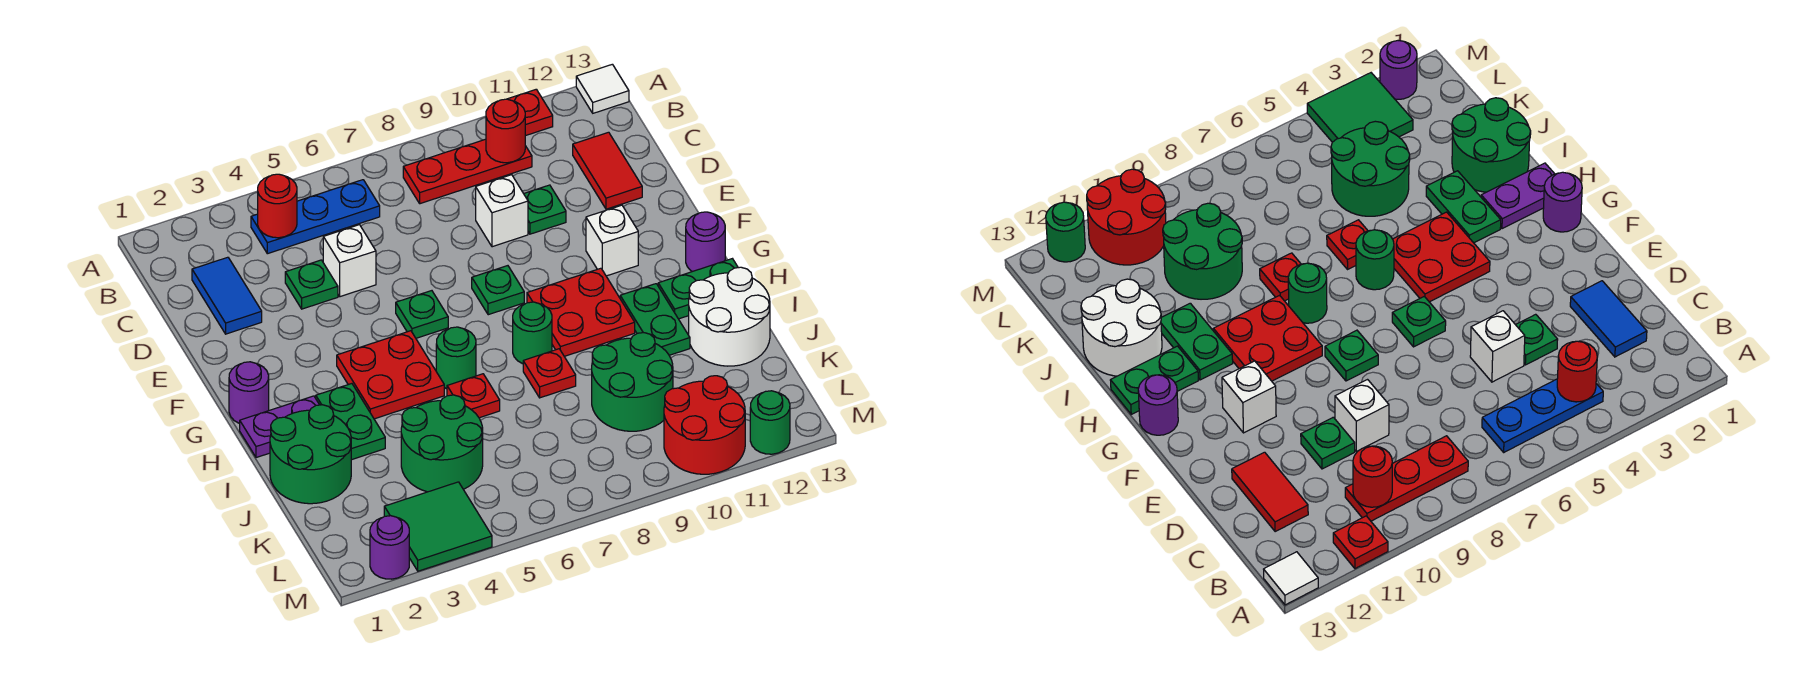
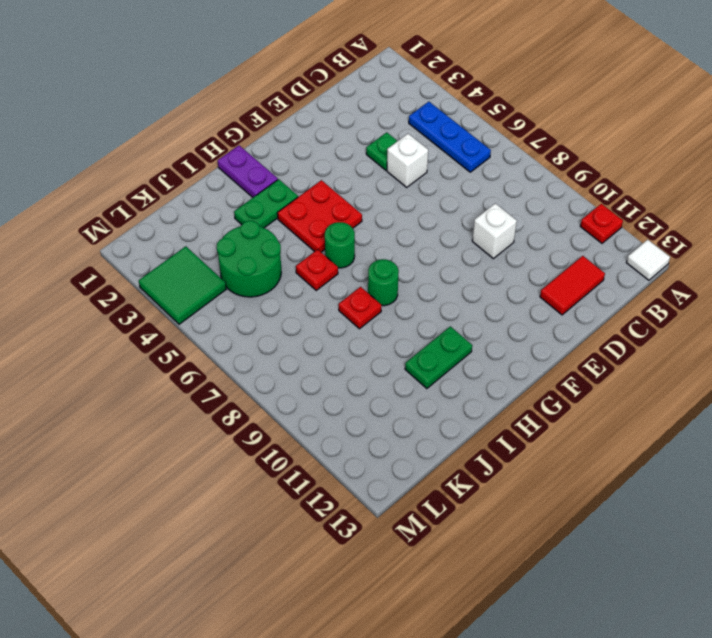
none -> red plate B8:B10 level 1
none -> blue tile C2:D2 level 1
none -> green plate D10 level 1
none -> green plate F6 level 1

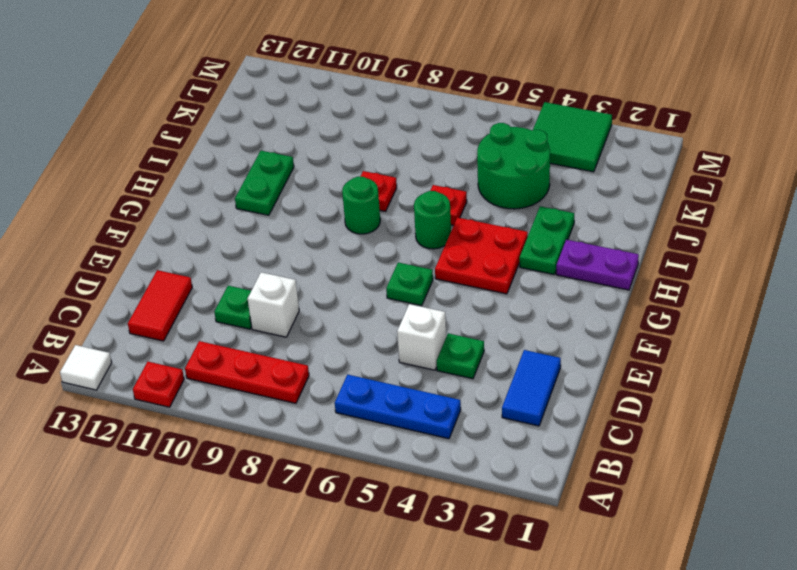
none -> green plate F8 level 1
none -> white brick F11 level 1
none -> purple round brick G1 level 1
none -> red plate G9:H10 level 1

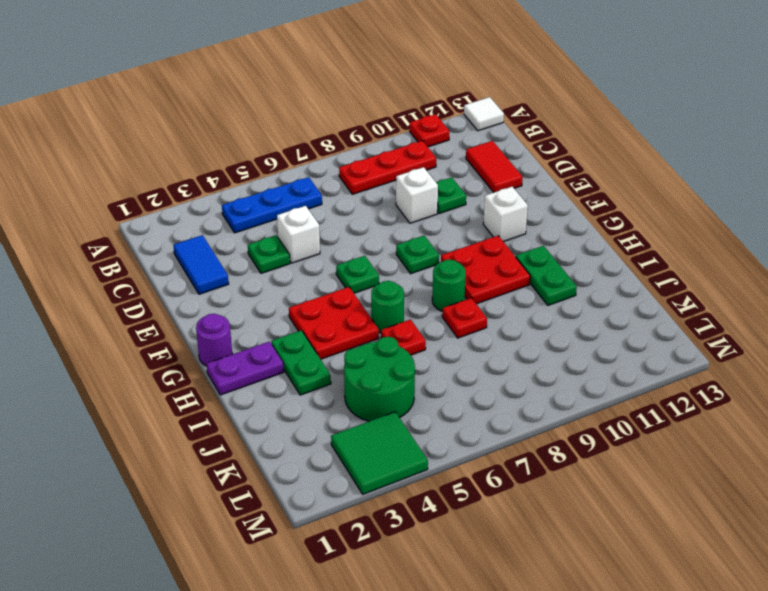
none -> purple round brick G13 level 1
none -> green plate H12:H13 level 1
none -> green round brick I1:J2 level 1
none -> white round brick I12:J13 level 1

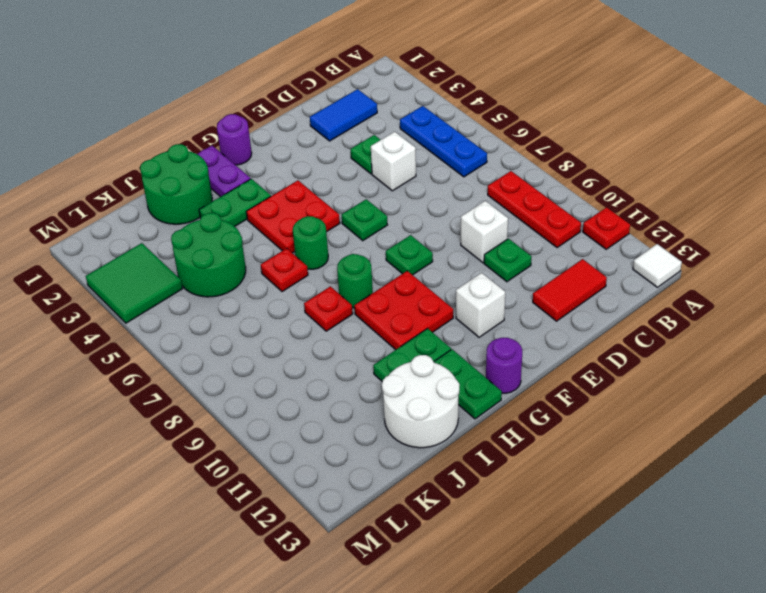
none -> green round brick J9:K10 level 1
none -> red round brick L10:M11 level 1
none -> purple round brick M2 level 1
none -> green round brick M12 level 1

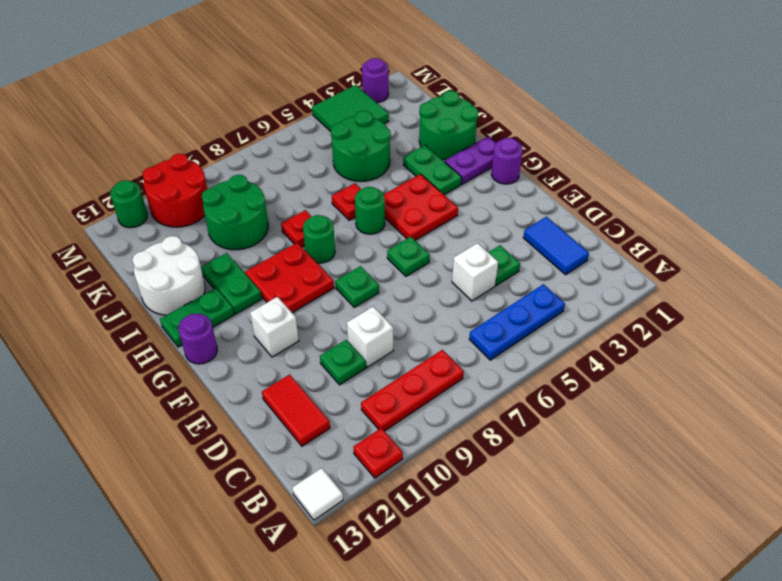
none -> red round brick B4 level 2
none -> red round brick B10 level 2

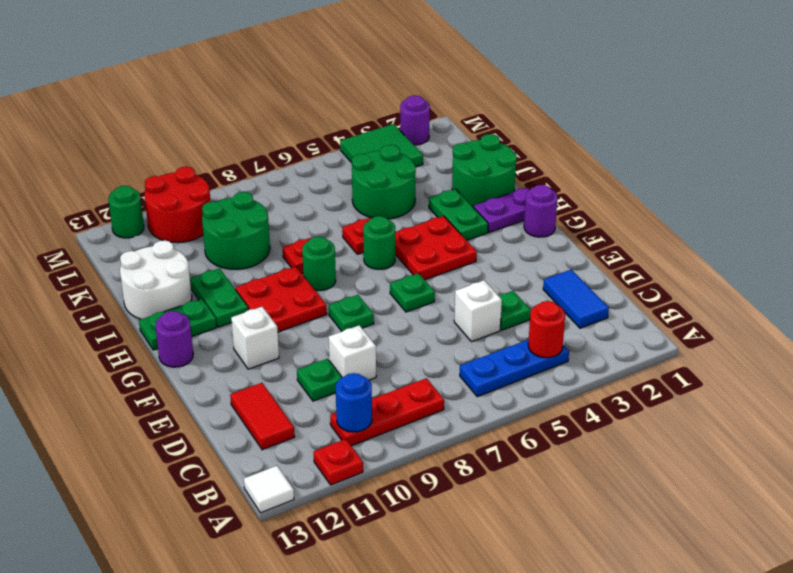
blue round brick B10 level 2 -> red round brick B10 level 2

